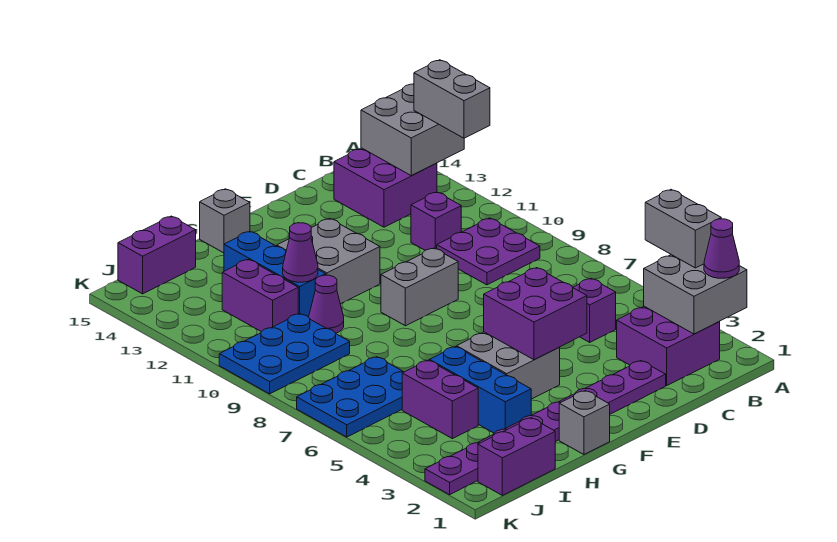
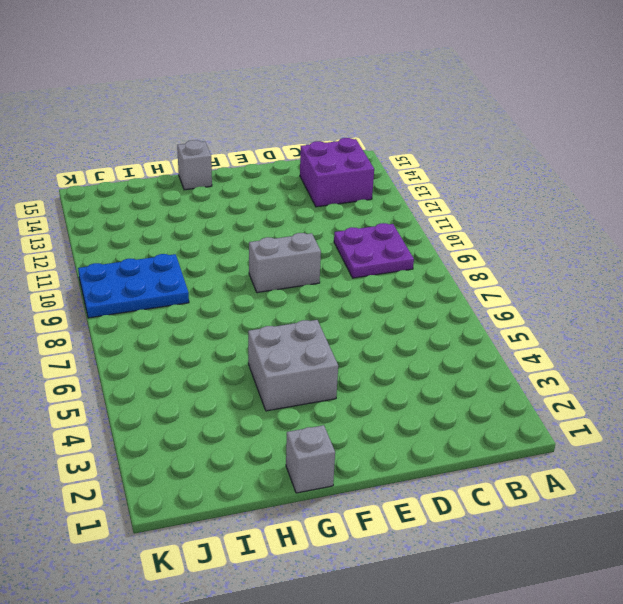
none -> purple brick B2:C3 level 1
none -> purple brick C5 level 1
none -> purple brick C11 level 1

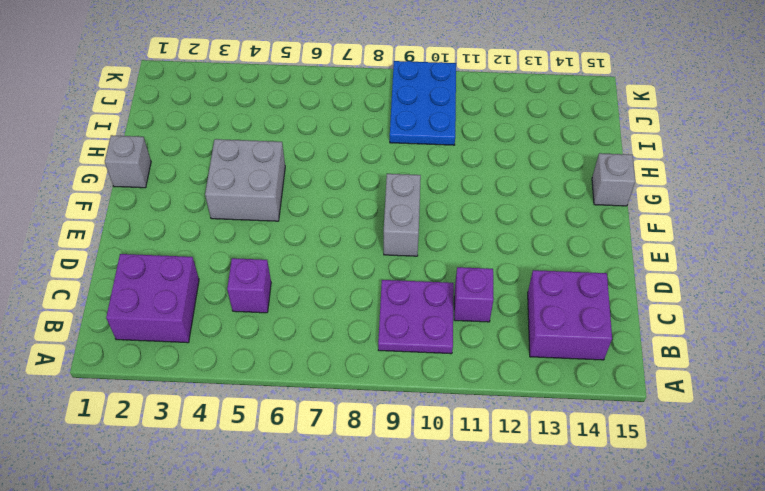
none -> purple plate D2:K2 level 1
none -> grey brick F11:G12 level 1
none -> blue brick H3:H5 level 1

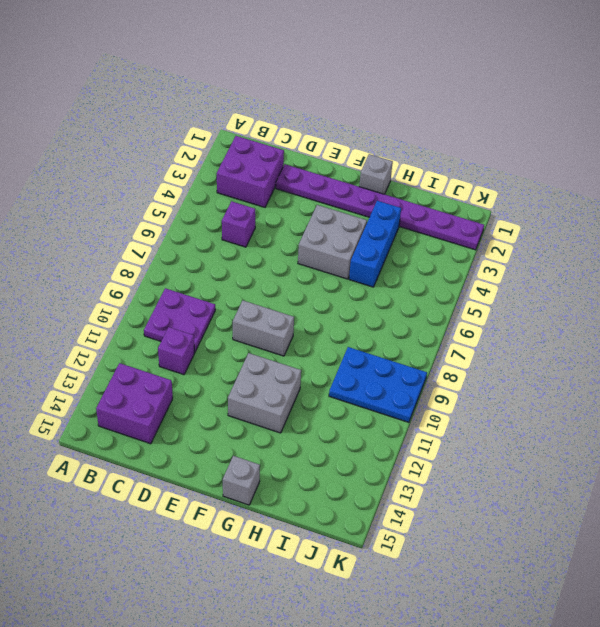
none -> purple cone H10 level 1
none -> blue brick H11:H13 level 1
none -> purple brick I1:J1 level 1

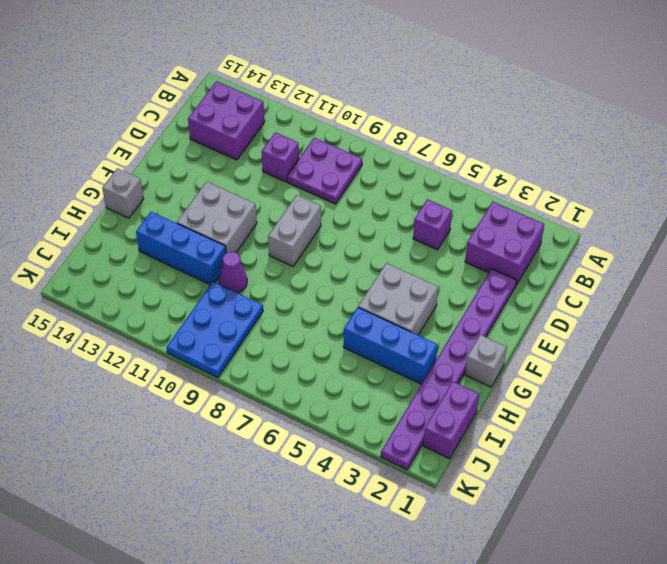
none -> purple brick I4:I5 level 1
none -> blue plate I6:K7 level 1
none -> purple brick I11:I12 level 1

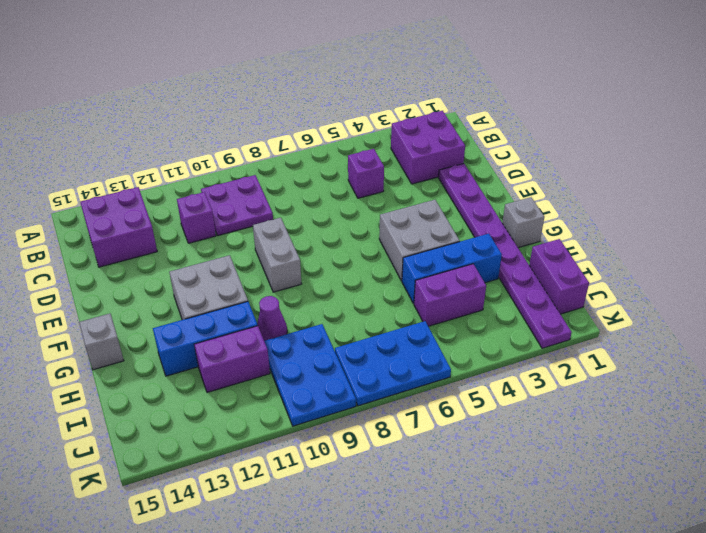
blue plate J6:K8 level 1 -> blue plate I6:K7 level 1
none -> purple brick I15:J15 level 1
none -> grey brick A2:B3 level 2
none -> grey brick A13:B14 level 2

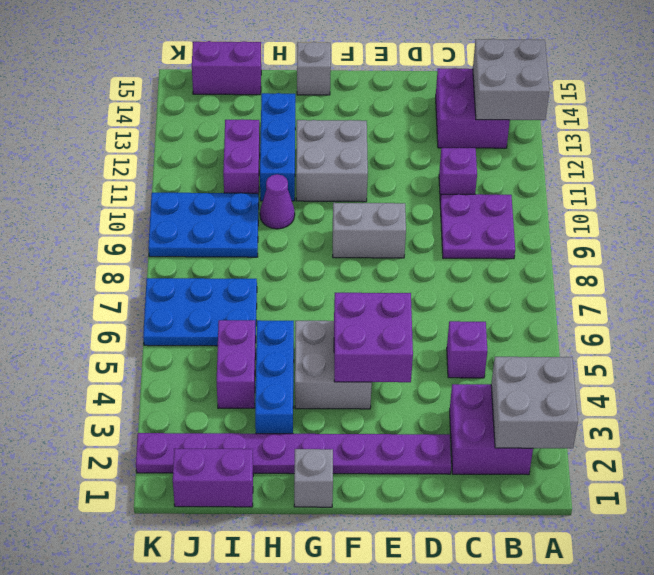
none -> purple cone H11 level 2
none -> purple cone A2 level 3
none -> grey brick A3:A4 level 3

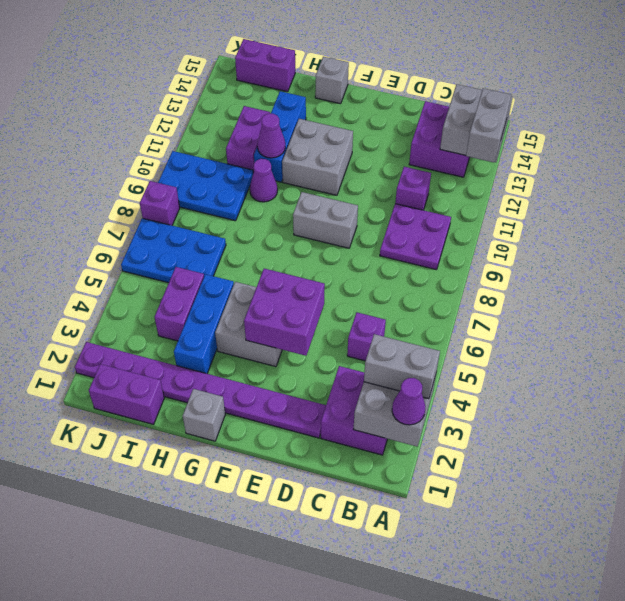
grey brick A3:B3 level 3 -> grey brick A3:A4 level 3
purple brick K8 level 1 -> none

